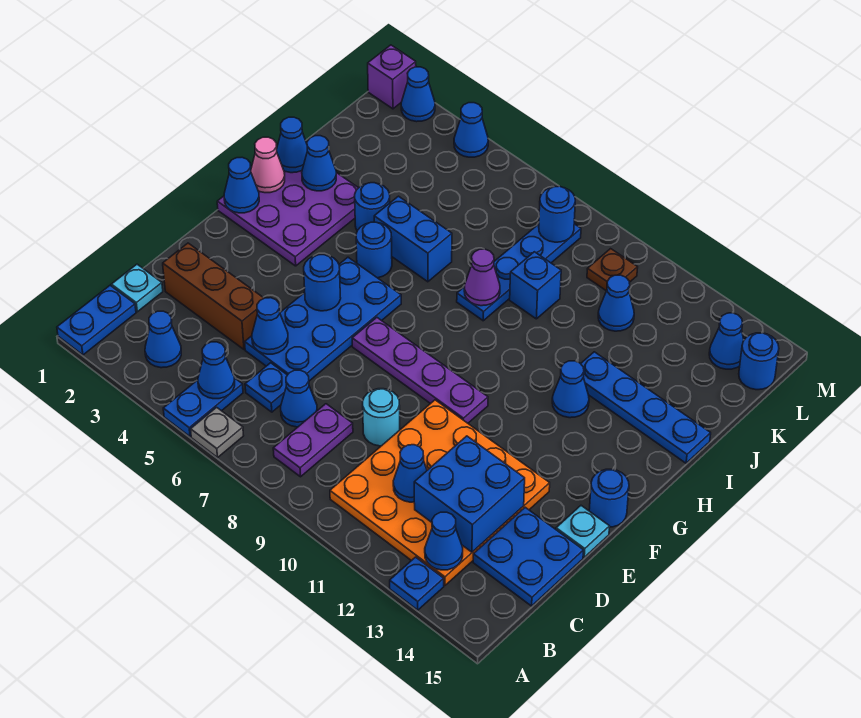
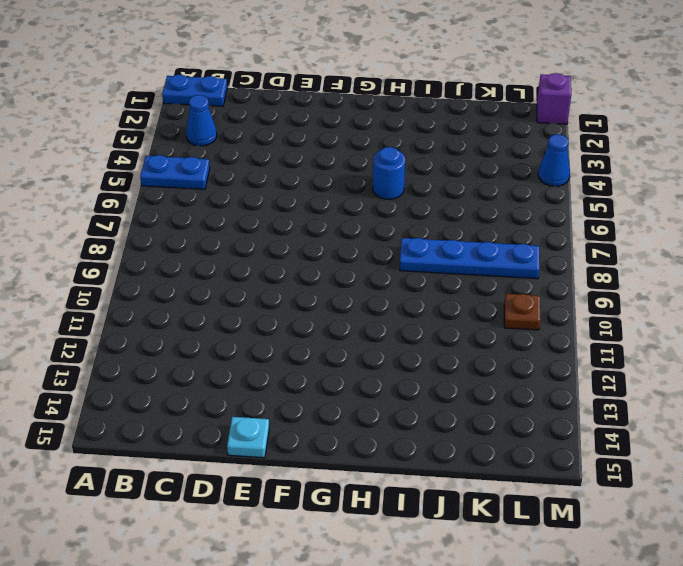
none -> grey plate A6 level 1
none -> blue plate A13 level 1
none -> purple plate B8:C8 level 1
none -> orange plate B10:E13 level 1

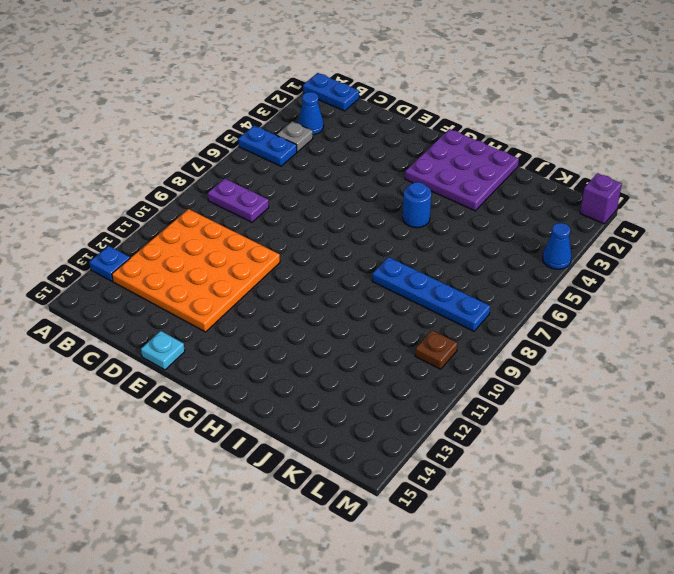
grey plate B4 level 1 -> grey plate A6 level 1
none -> cyan plate C1 level 1
none -> blue plate C6 level 1
none -> blue cone C7 level 1
none -> blue plate C14:D15 level 1

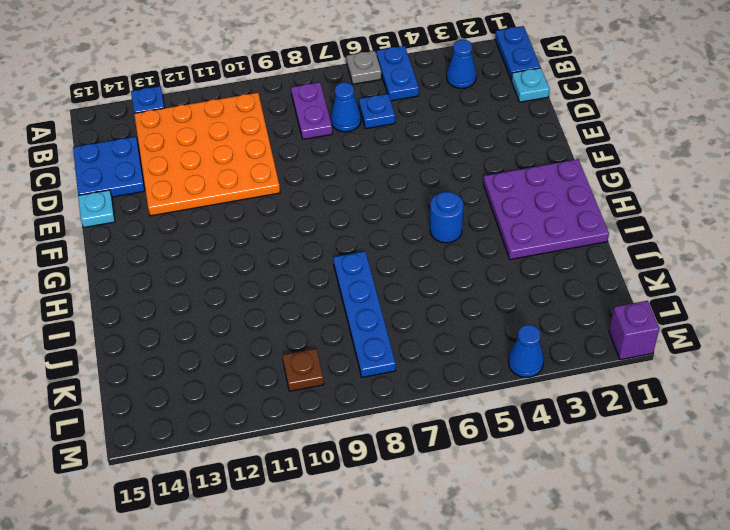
none -> brown brick D2:D4 level 1
none -> blue plate D5:G6 level 1
none -> cyan round brick D9 level 1
none -> purple plate F7:F10 level 1

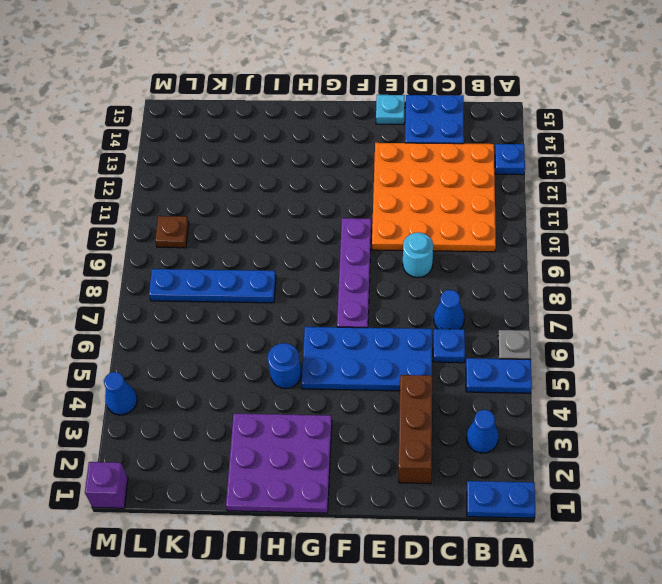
none -> purple plate B8:C8 level 1
none -> cyan plate C1 level 1
none -> blue round brick F15 level 1
none -> blue cone H12 level 1

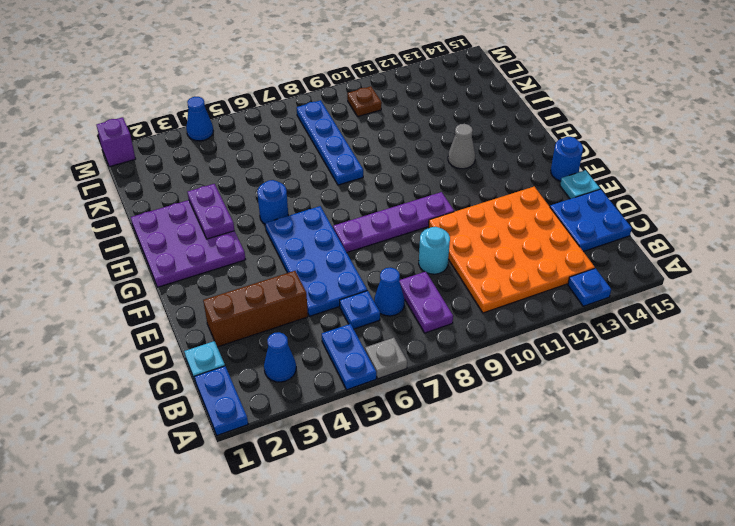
purple plate H3:I3 level 2 -> none
grey cone H12 level 1 -> blue cone H12 level 1
none -> blue round brick I4 level 1
none -> blue brick I5:I6 level 1
none -> blue plate I12:I15 level 1
none -> blue brick J9 level 1

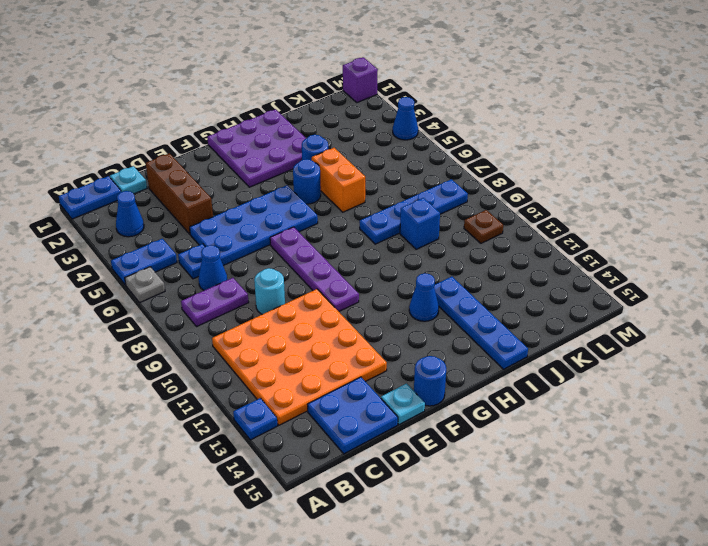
orange brick I5:I6 level 1 -> blue brick I5:I6 level 1
none -> blue cone K11 level 1
none -> blue cone L14 level 1
none -> blue round brick L15 level 1
none -> blue cone M2 level 1

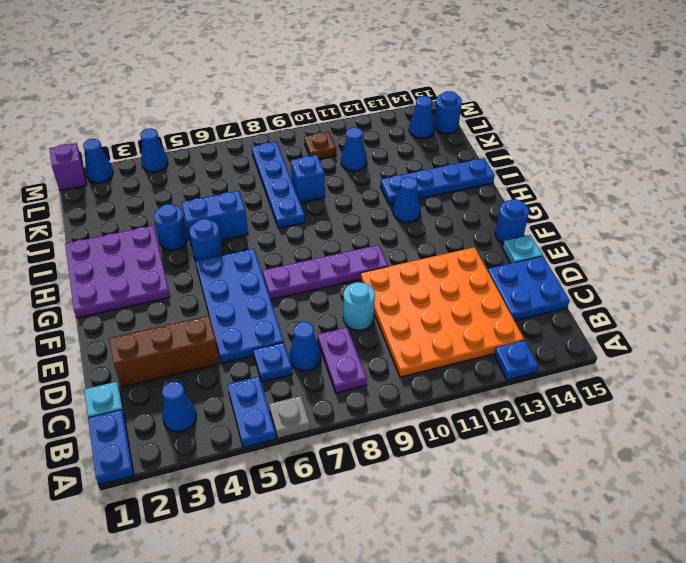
none -> blue cone B5 level 2
none -> blue cone B13 level 2
none -> blue cone C11 level 2
none -> blue brick C12:D13 level 2

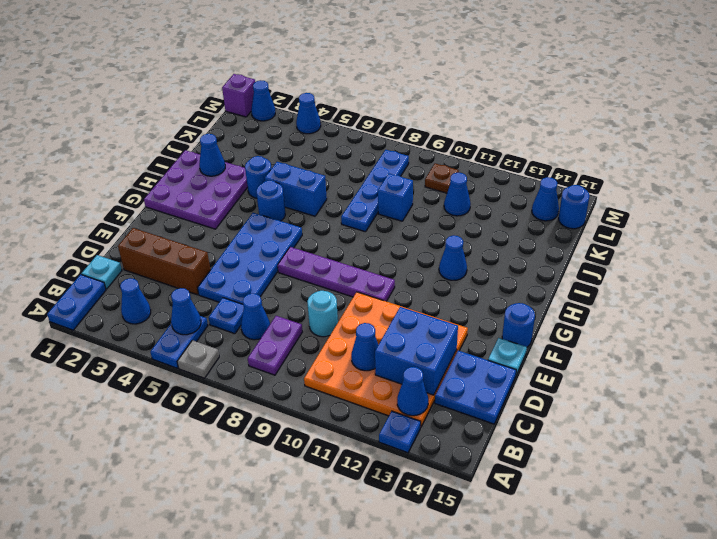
none -> blue plate I12:I15 level 1
none -> blue cone D5 level 2
none -> blue round brick F5 level 2
none -> blue cone G1 level 2

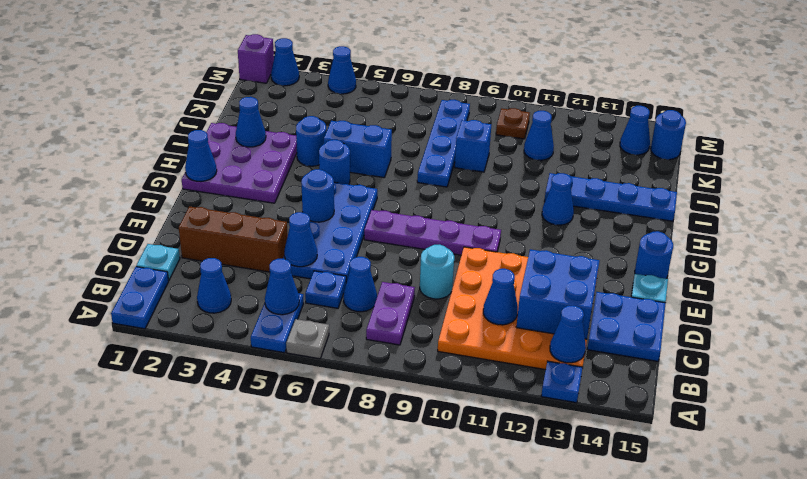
none -> pink cone H1 level 2
none -> blue cone I1 level 2
none -> purple cone I8 level 2
none -> blue round brick L8 level 2

